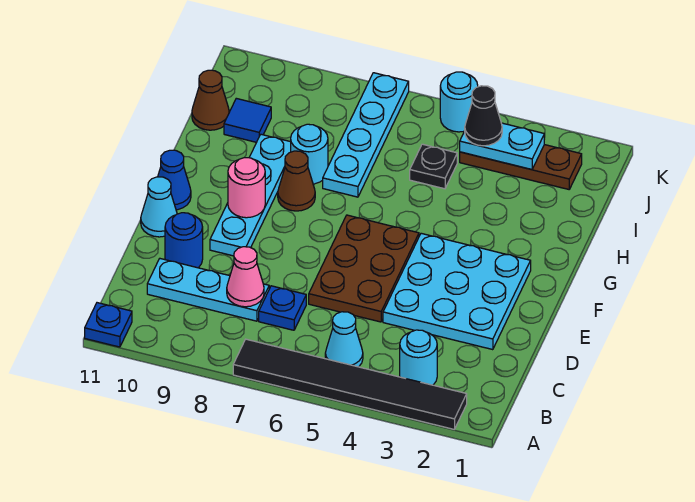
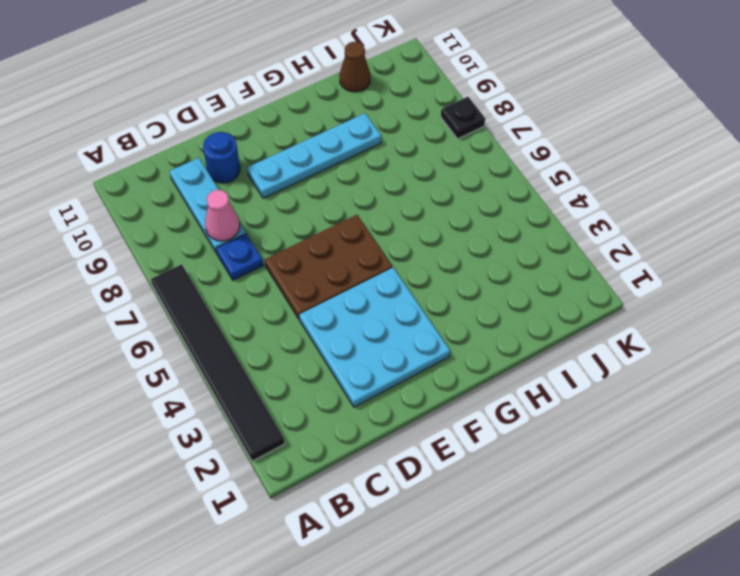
black plate K8 level 1 -> black plate I5 level 1
none -> blue plate A11 level 1
none -> cyan round brick B3 level 1
none -> cyan cone B5 level 1

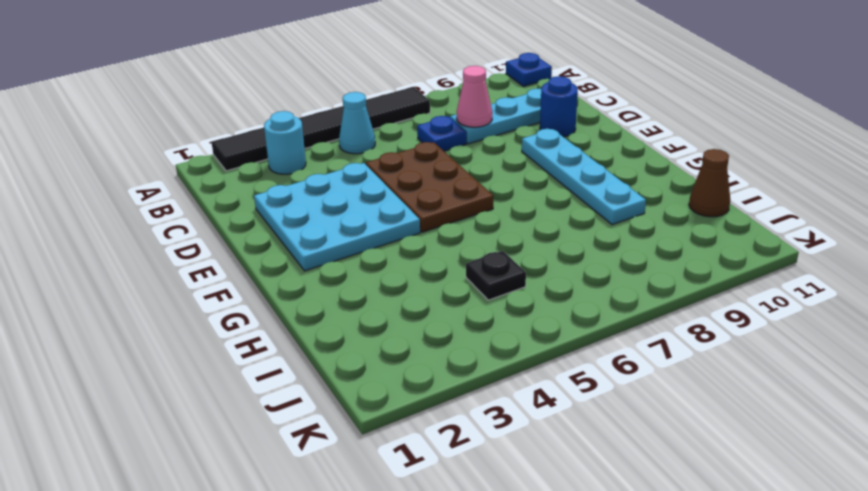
none -> cyan cone E11 level 1
none -> blue cone F11 level 1
none -> brown cone G8 level 1

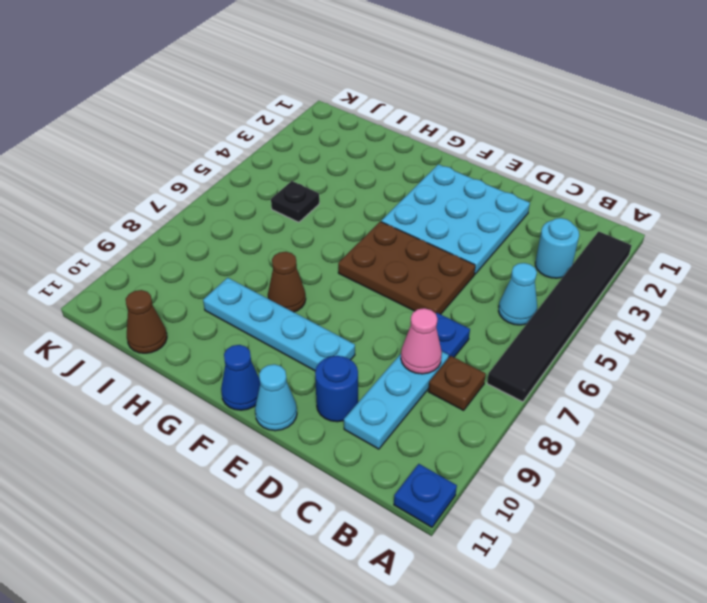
brown plate B8 level 1 -> none
none -> cyan plate H7:K7 level 1
none -> cyan round brick H8 level 1
none -> blue tile I10 level 1

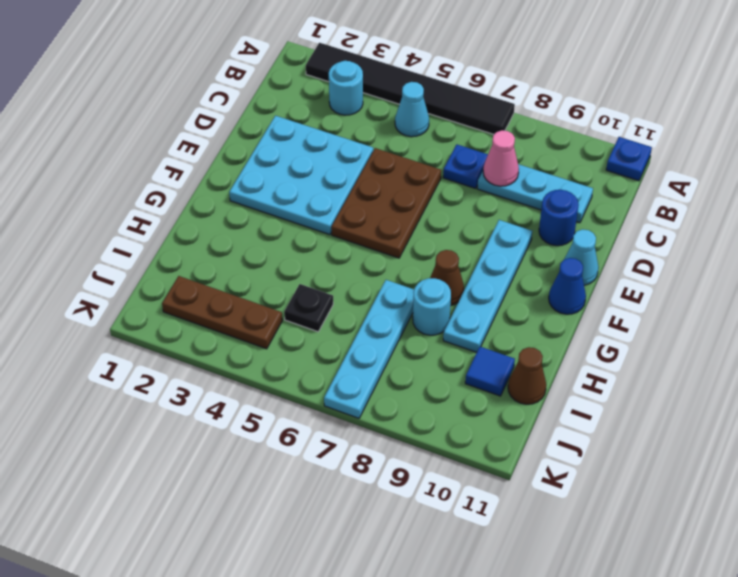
none -> cyan round brick K5 level 1
none -> pink round brick F9 level 2
none -> cyan plate J3:J4 level 2

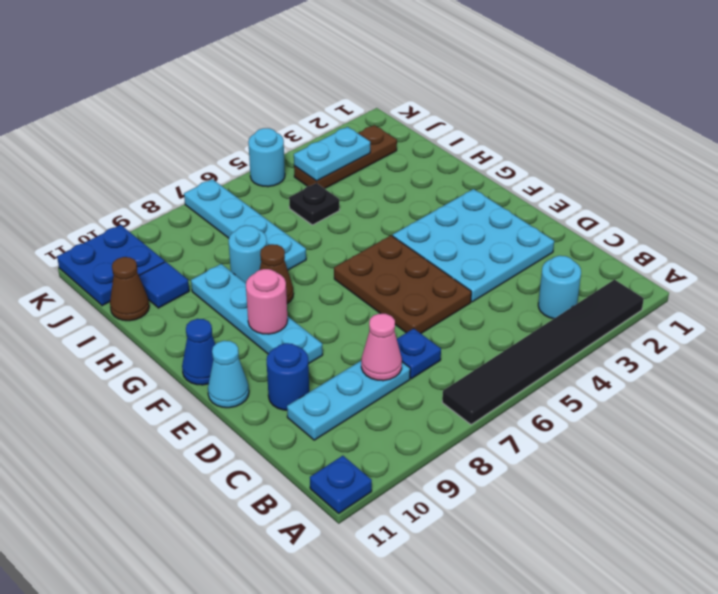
blue plate J10:K11 level 1 -> none
none -> cyan cone B5 level 1
none -> black cone J4 level 3

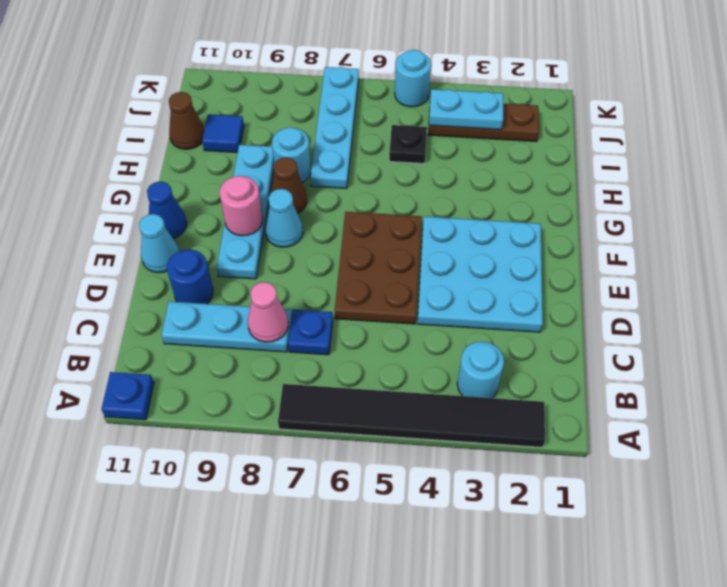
cyan cone F8 level 1 -> cyan cone B5 level 1
none -> black cone J4 level 3

